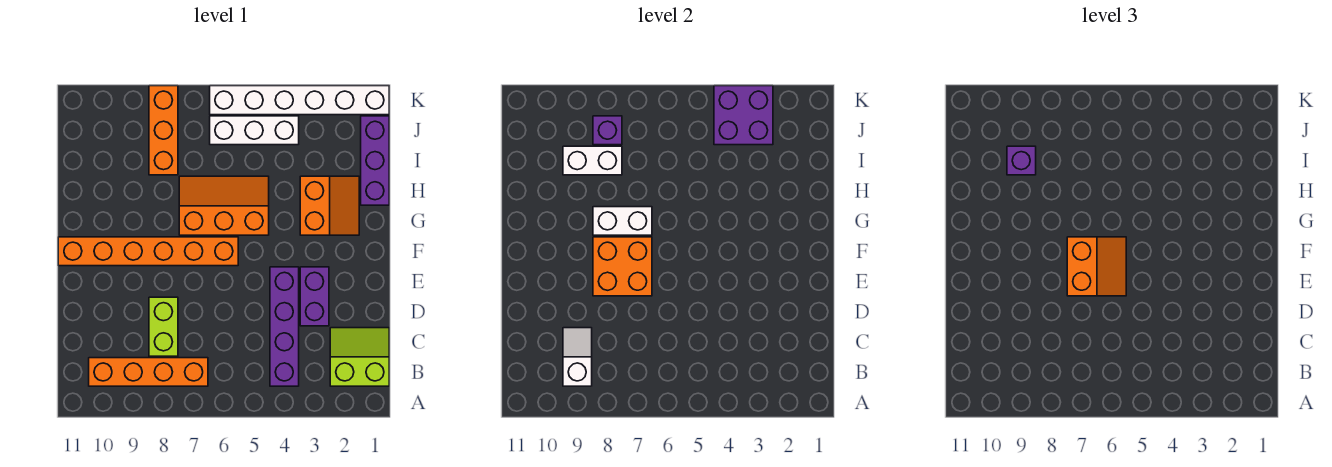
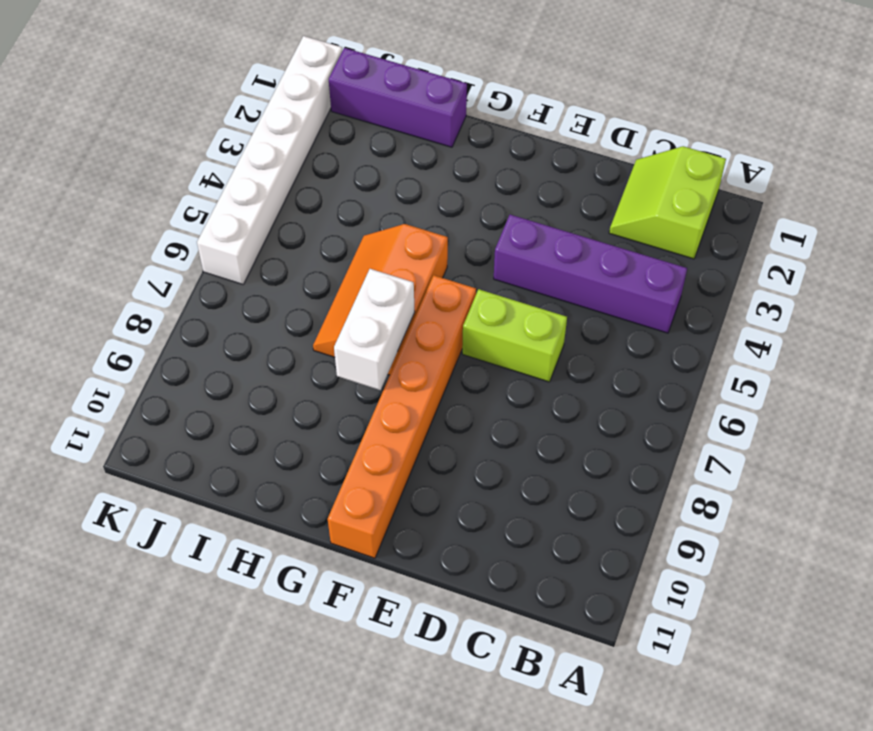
lime brick D6:E6 level 1 -> lime brick C8:D8 level 1
none -> orange brick B7:B10 level 1
none -> purple brick D3:E3 level 1
none -> orange slope G2:H3 level 1 top 3

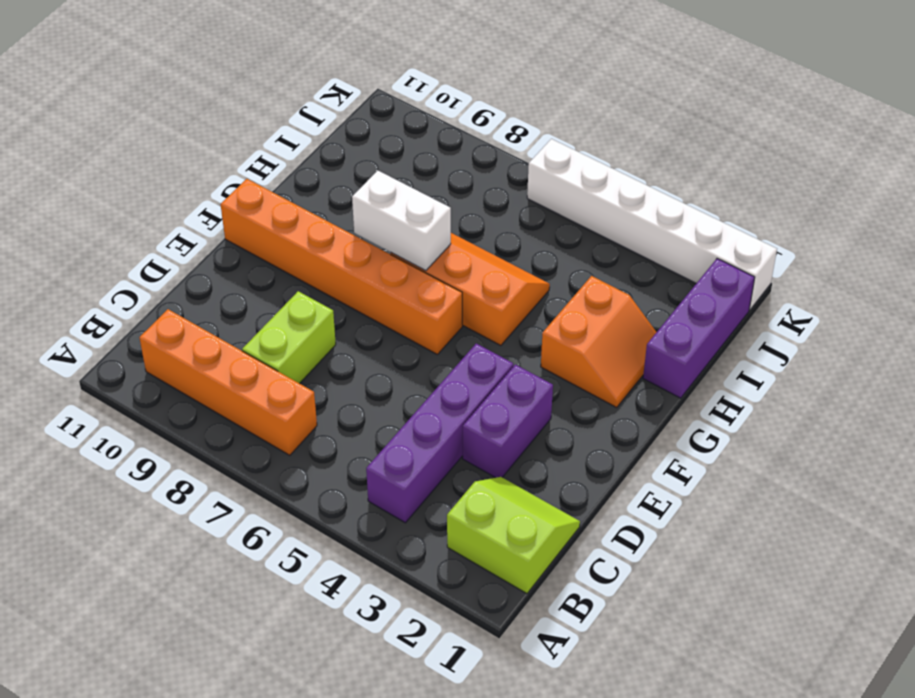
none -> orange brick I8:K8 level 1
none -> white brick J4:J6 level 1
none -> white slope B9:C9 level 2 top B

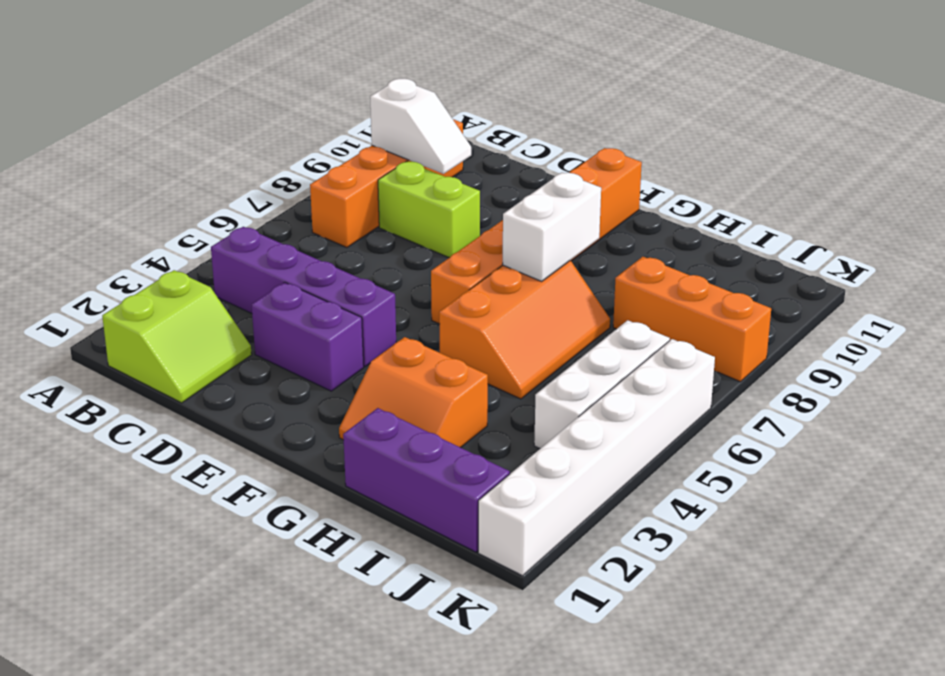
none -> orange brick E7:F8 level 2
none -> white brick I8:I9 level 2
none -> purple brick J3:K4 level 2

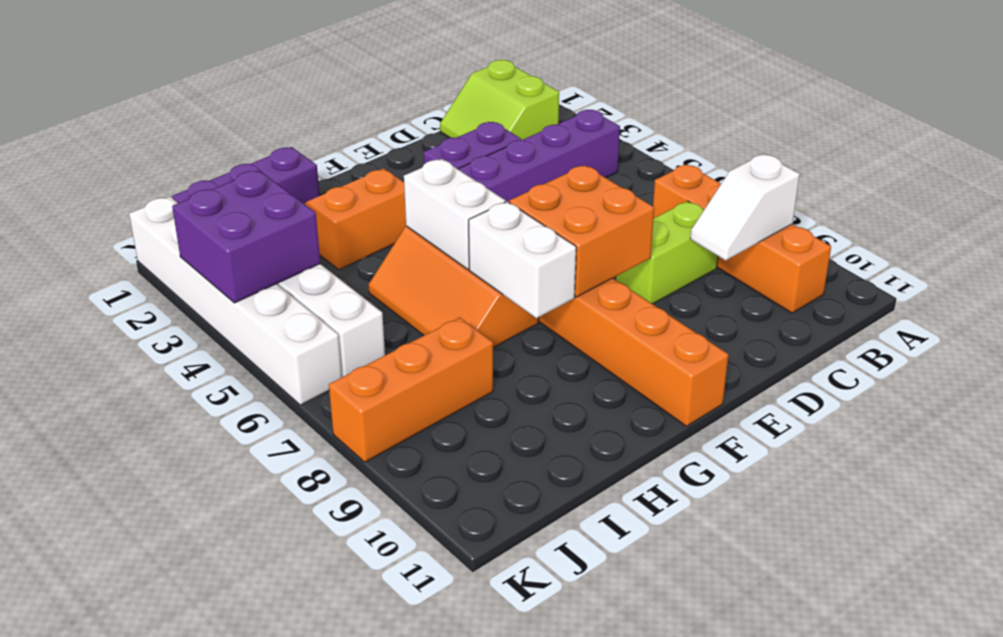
white brick G5:G6 level 2 -> white brick I8:I9 level 2
none -> purple brick J8 level 2
none -> orange slope E6:F7 level 3 top 7
none -> purple brick I9 level 3

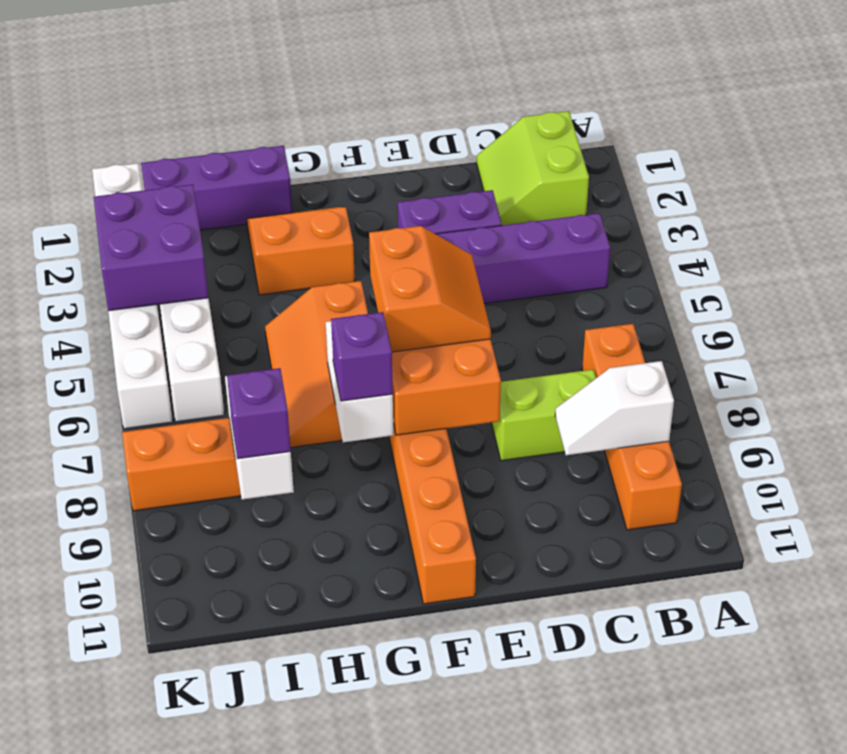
orange slope E6:F7 level 3 top F -> orange slope E6:F7 level 3 top 7
purple brick G8 level 3 -> purple brick J8 level 2

